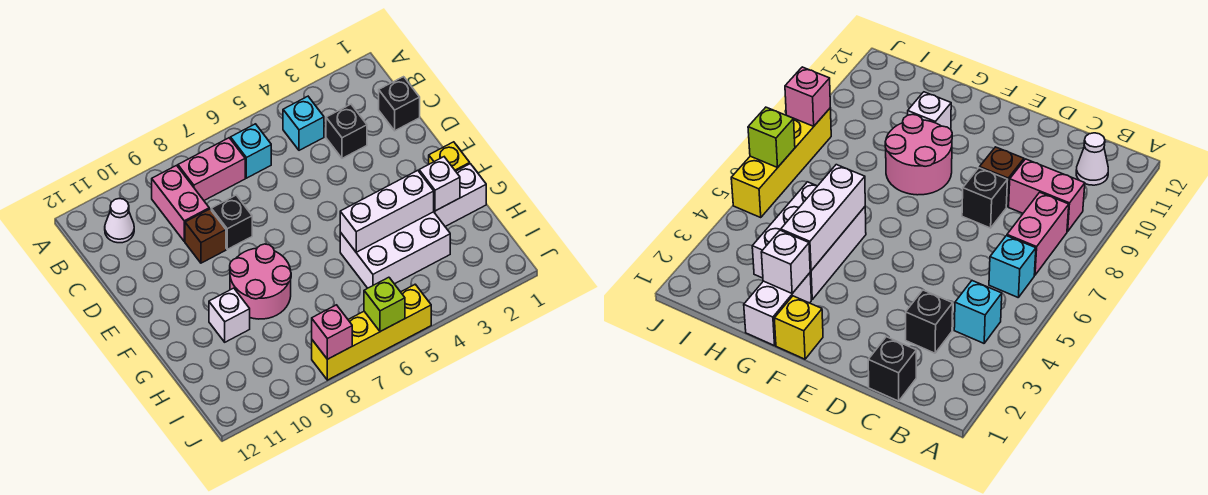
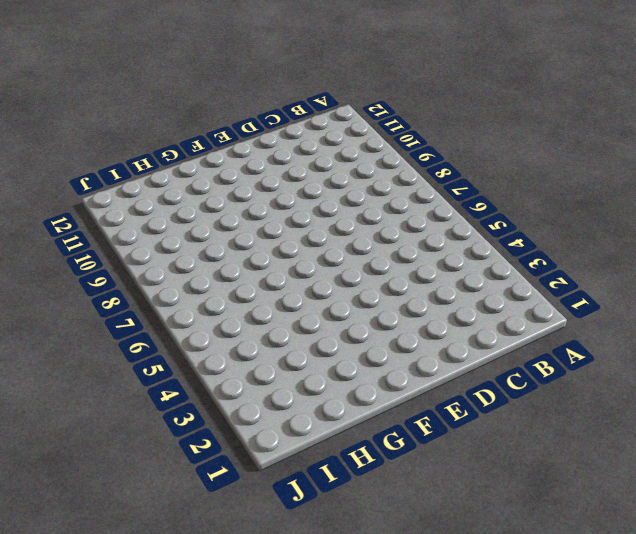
none -> cyan brick B4 level 1
none -> cyan brick B6 level 1
none -> pink brick B7:B8 level 1

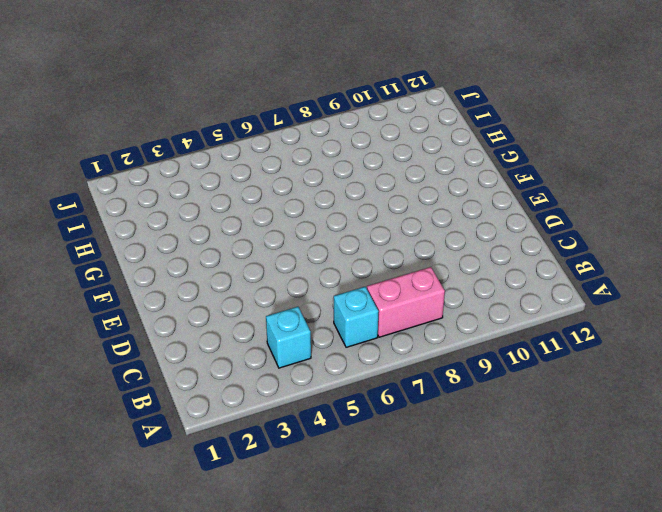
none -> pink brick B9:C9 level 1
none -> white cone B11 level 1
none -> black brick C1 level 1

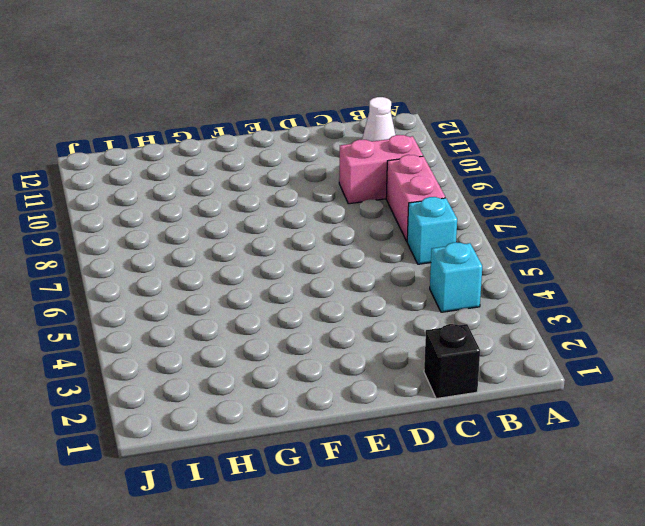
none -> black brick C3 level 1
none -> black brick D8 level 1
none -> brown brick D9 level 1

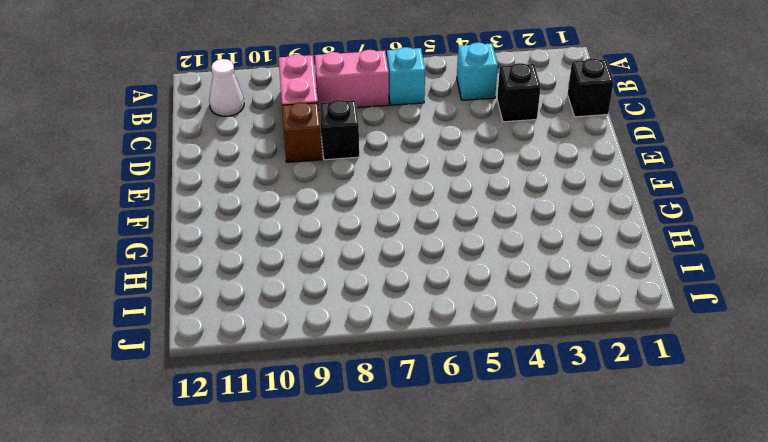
none -> yellow brick F1 level 1
none -> pink round brick F8:G9 level 1
none -> white brick G1:G2 level 1

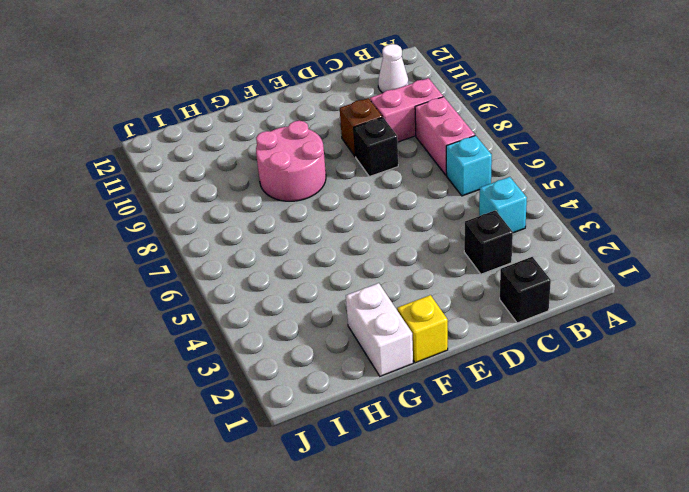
none -> white brick G3:H5 level 1
none -> white brick G10 level 1
none -> yellow brick J5:J8 level 1

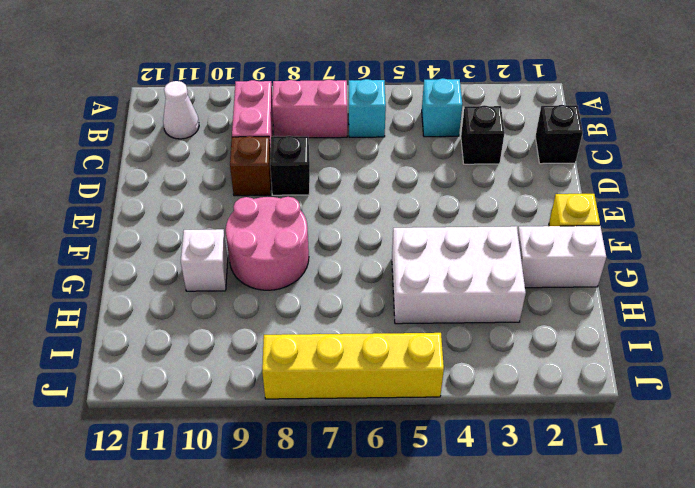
none -> white brick G2 level 2
none -> white brick G3:G5 level 2
none -> lime brick J6 level 2

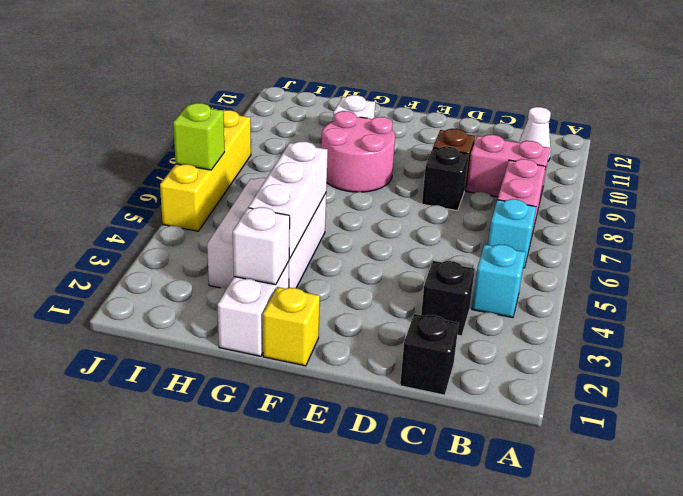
none -> pink brick J8 level 2

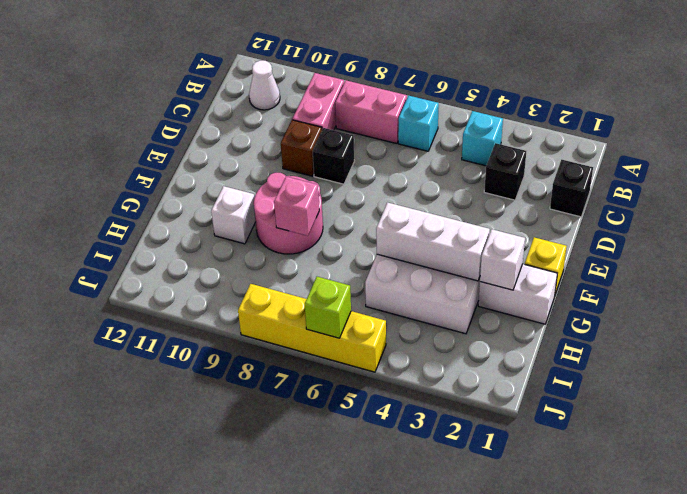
pink brick G8 level 2 -> pink brick J8 level 2

